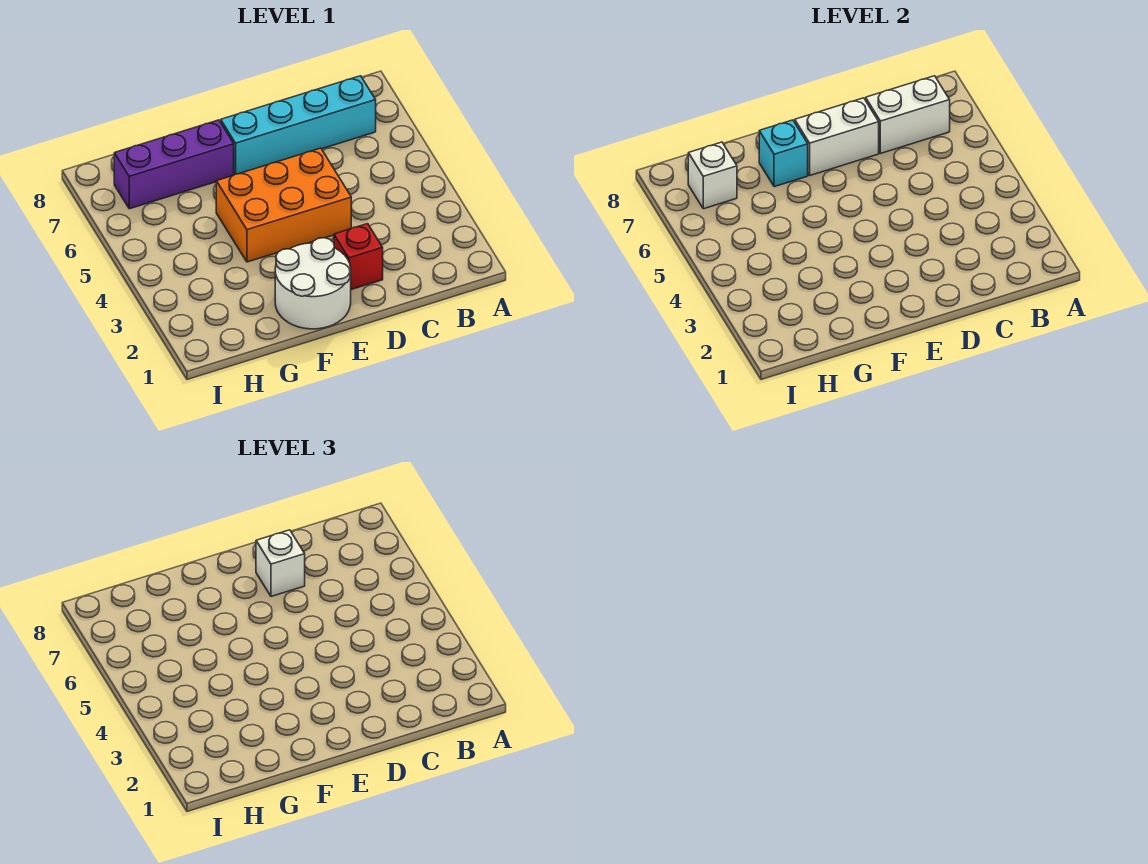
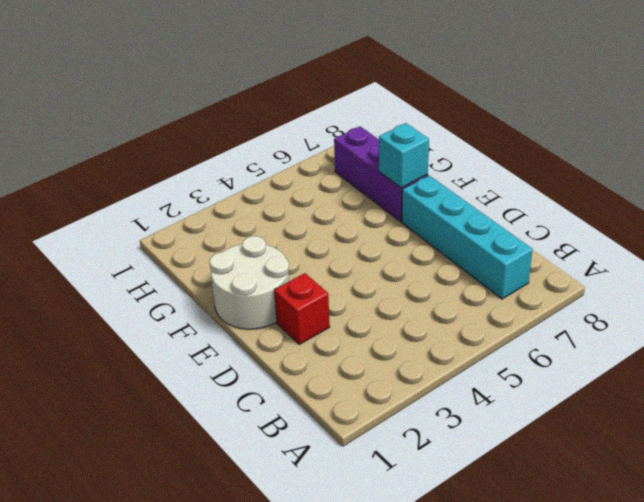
none -> orange brick D4:F5 level 1
none -> white brick B7:C7 level 2

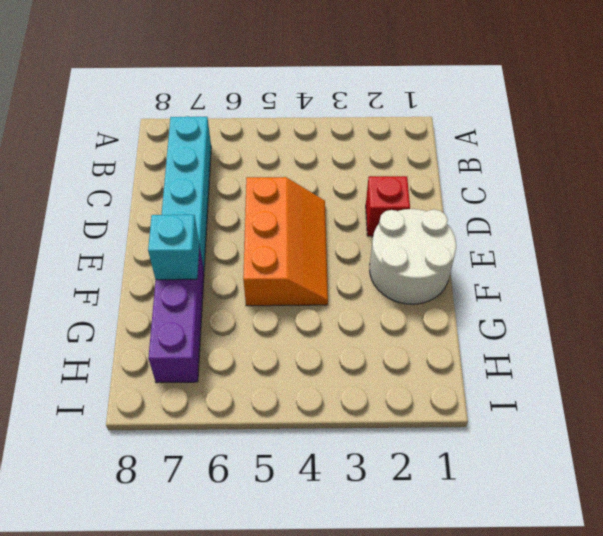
orange slope D4:F5 level 1 top 5 -> orange brick D4:F5 level 1
none -> white brick B7:C7 level 2
none -> white brick D7:E7 level 2

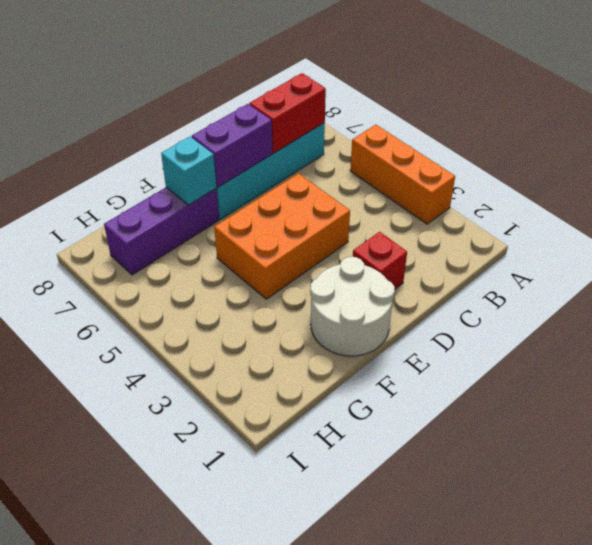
orange brick A3:A5 level 1 -> none
red brick B7:C7 level 2 -> white brick B7:C7 level 2
purple brick D7:E7 level 2 -> white brick D7:E7 level 2
none -> white brick H7 level 2
none -> white brick D7 level 3

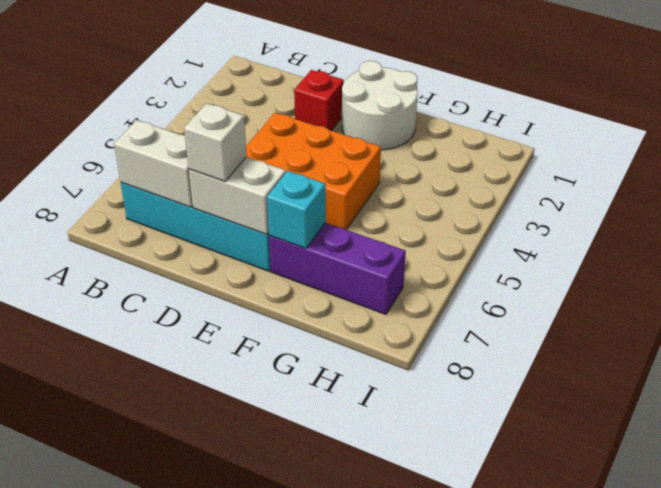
none -> white brick H7 level 2

